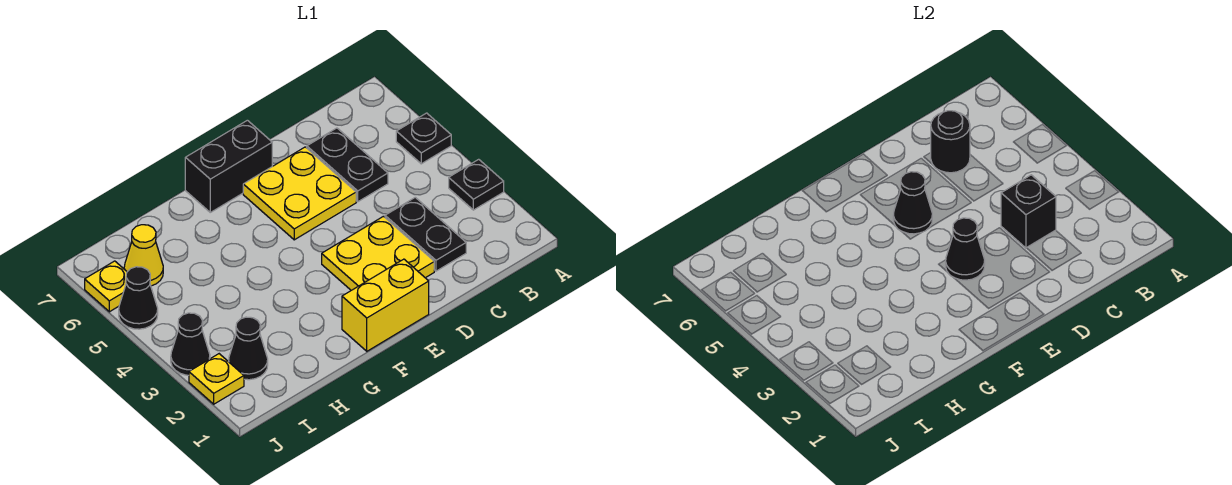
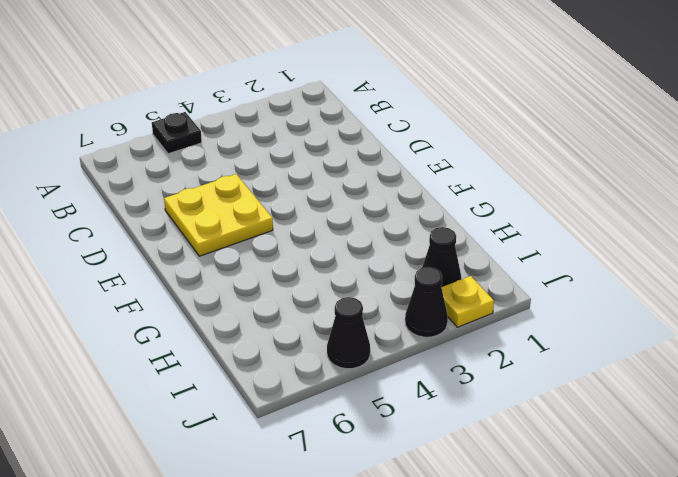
none -> black plate A3 level 1
none -> black plate C2:C3 level 1
none -> black plate C5:C6 level 1

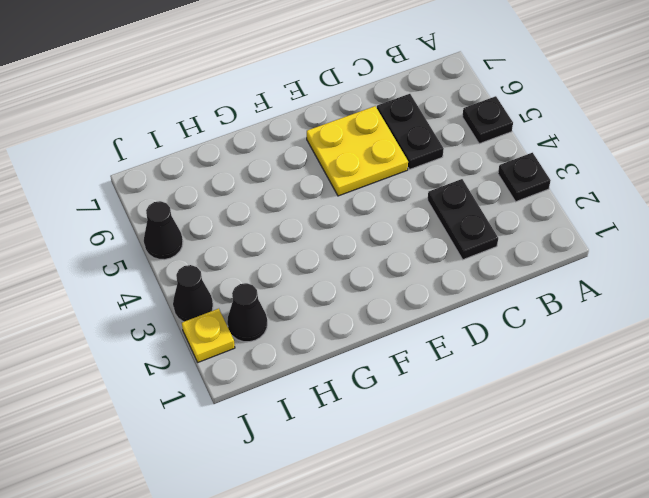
none -> yellow plate D2:E3 level 1
none -> yellow brick E1:F1 level 1
none -> black brick E7:F7 level 1

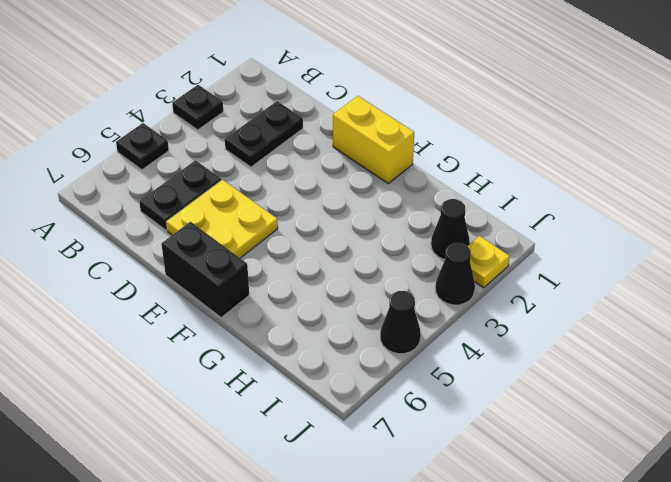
none -> yellow plate D2:E3 level 1
none -> yellow cone I6 level 1
none -> yellow plate J6 level 1

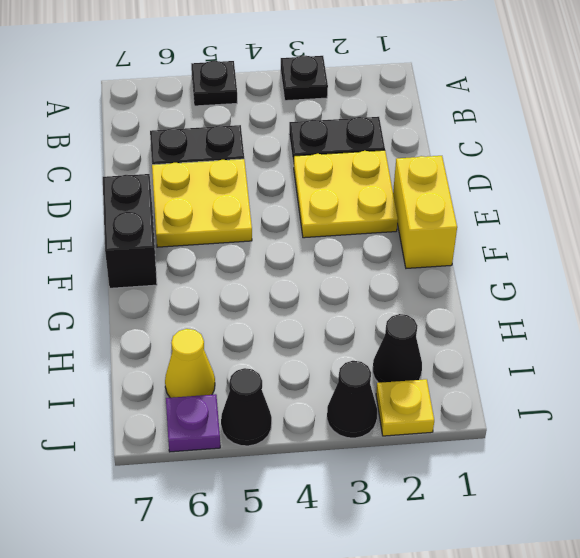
purple plate J6 level 1 -> yellow plate J6 level 1
none -> black brick C3 level 2
none -> black round brick C6 level 2
none -> black cone E3 level 2

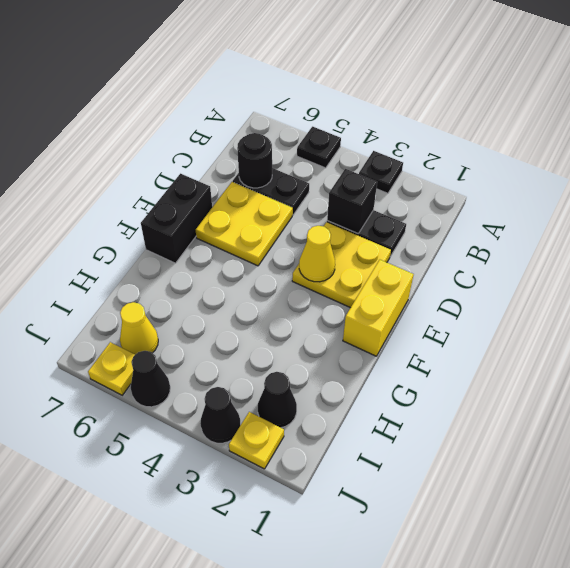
yellow cone E3 level 2 -> black cone E3 level 2
none -> black cone E5 level 2

